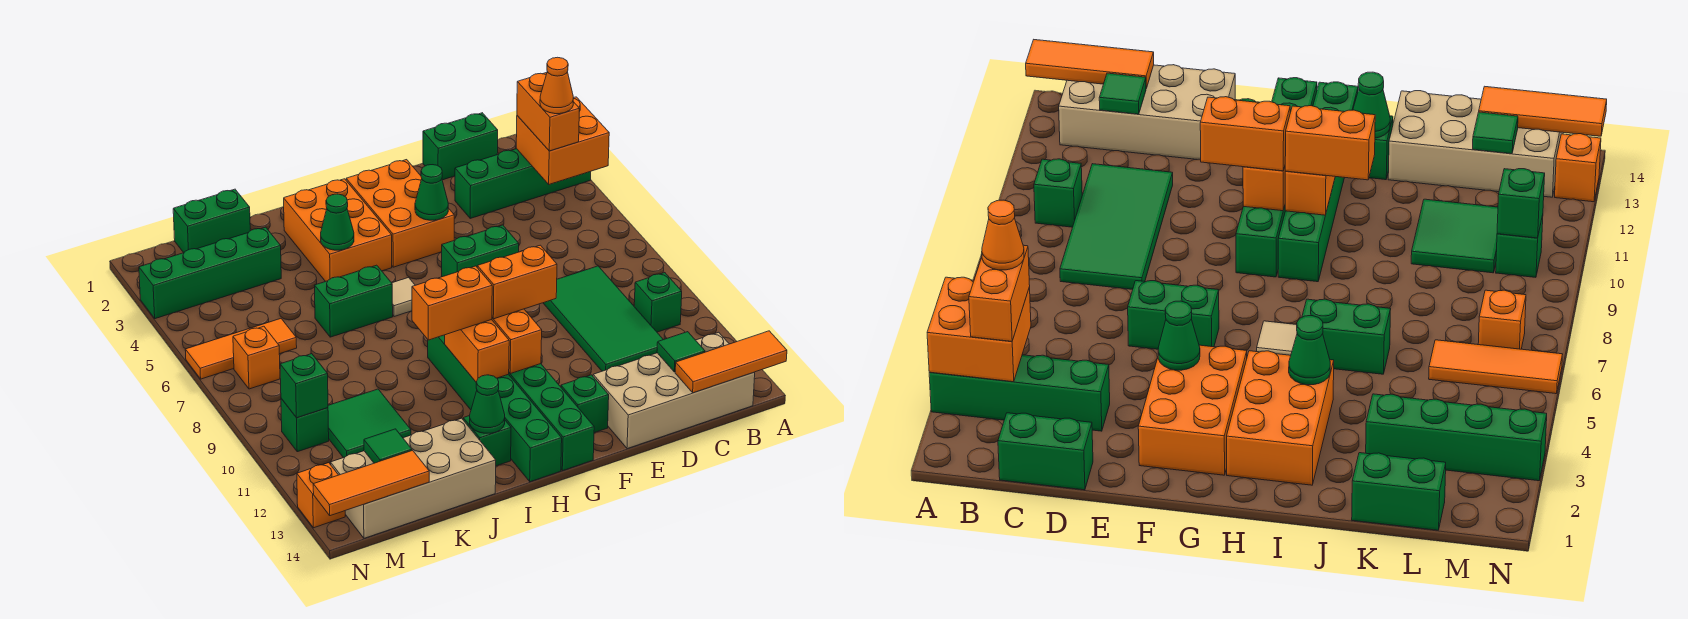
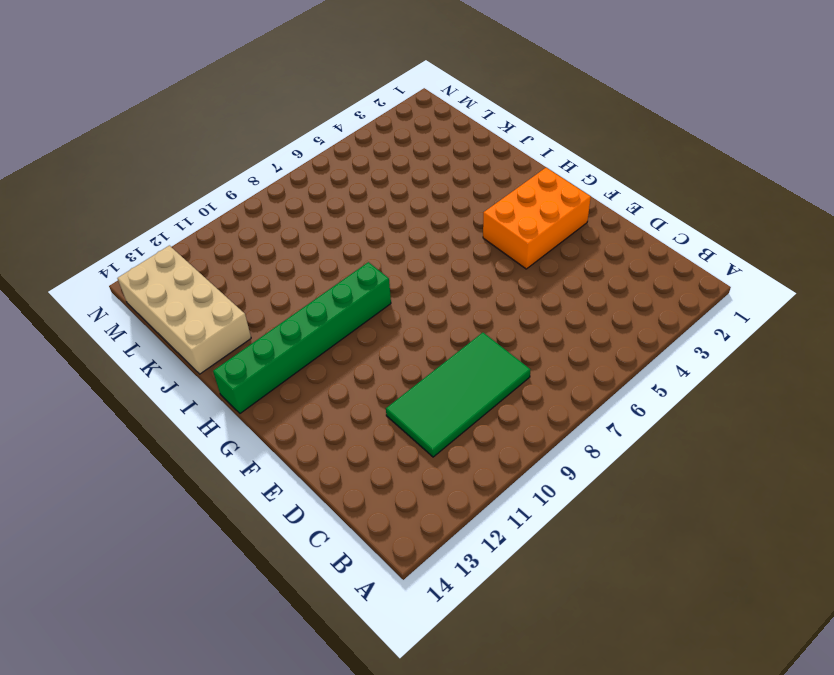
none -> green brick A3:D3 level 1
none -> green brick B10 level 1
none -> tan brick B13:E14 level 1
none -> green brick C1:D1 level 1

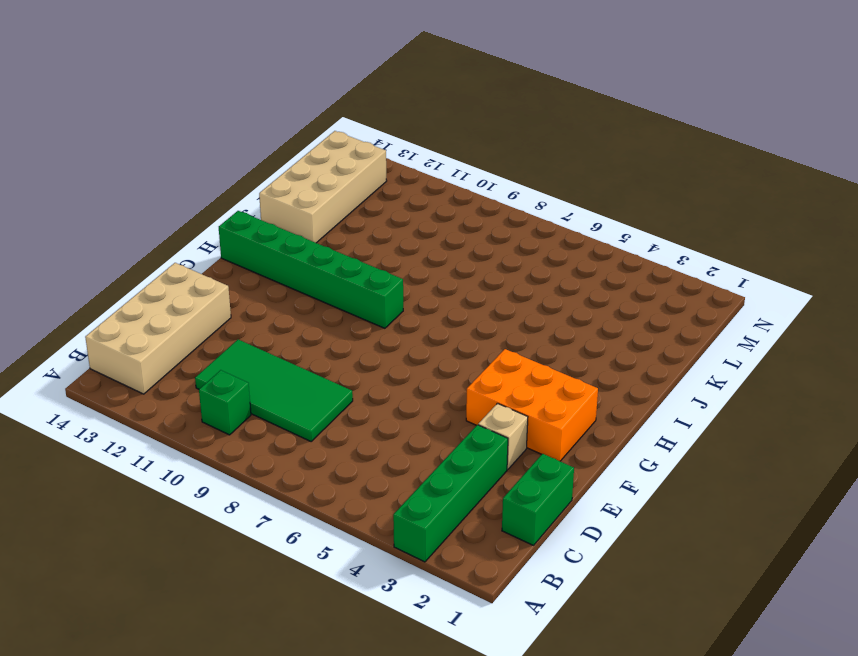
tan brick E3 level 1 -> none
none -> green brick E6:F6 level 1
none -> green brick F13 level 1
none -> green brick G9:G14 level 1
none -> orange brick H2:I4 level 1

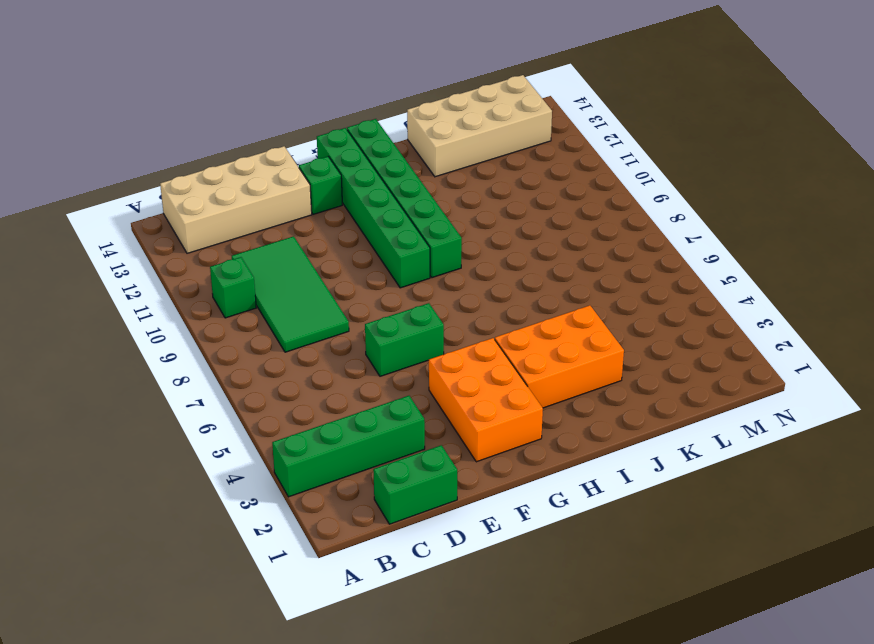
orange brick H3:J4 level 1 -> orange brick H2:I4 level 1
none -> tan tile H6 level 1
none -> green brick I6:J6 level 1
none -> green brick I13 level 1
none -> green brick K1:L1 level 1

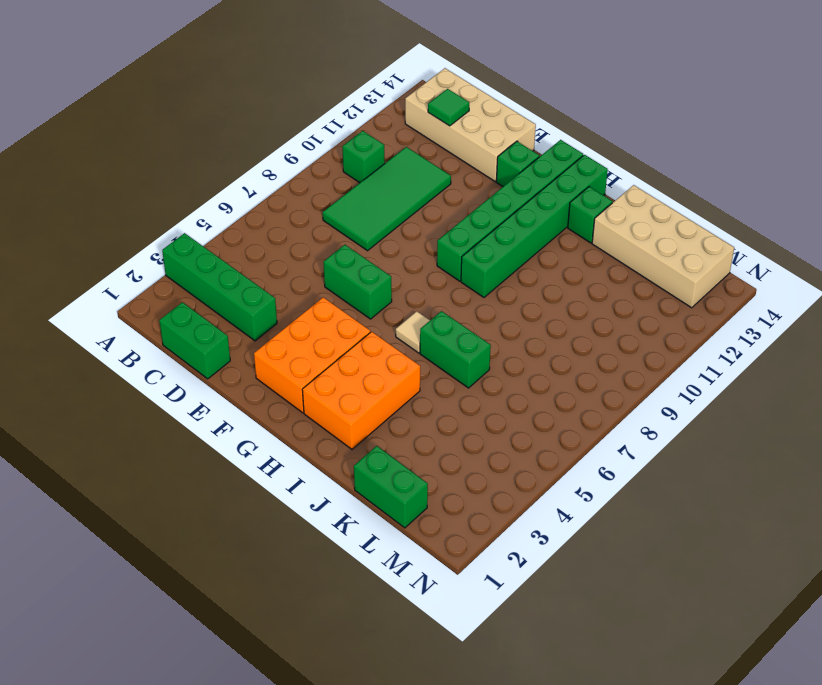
none -> green brick K3:N3 level 1
none -> green tile K10:L11 level 1
none -> orange tile L6:N6 level 1
none -> orange brick M7 level 1

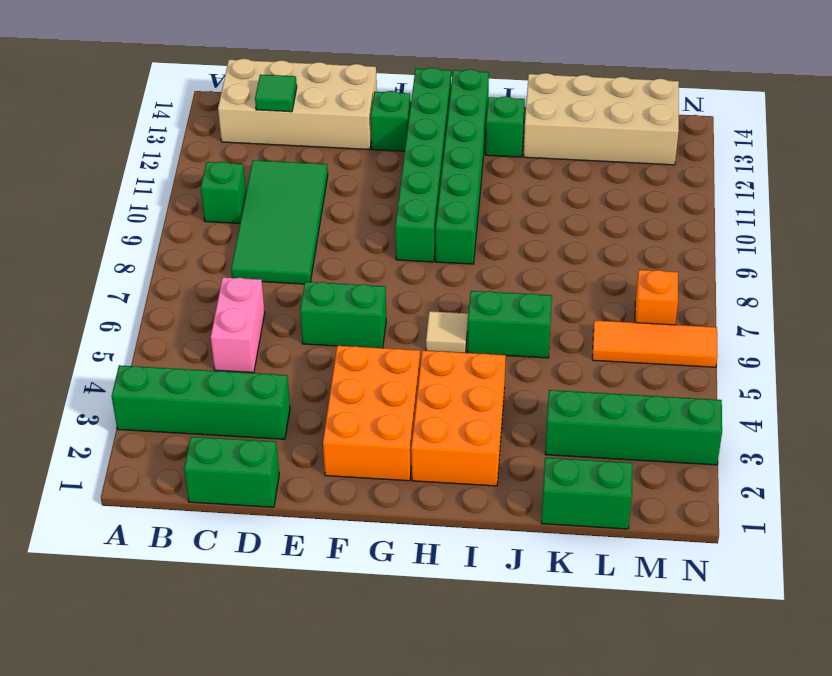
pink brick C5:C6 level 1 -> none
none -> green tile K10:L11 level 1
none -> green brick M10 level 1
none -> orange brick N13 level 1
none -> orange brick A3:B4 level 2

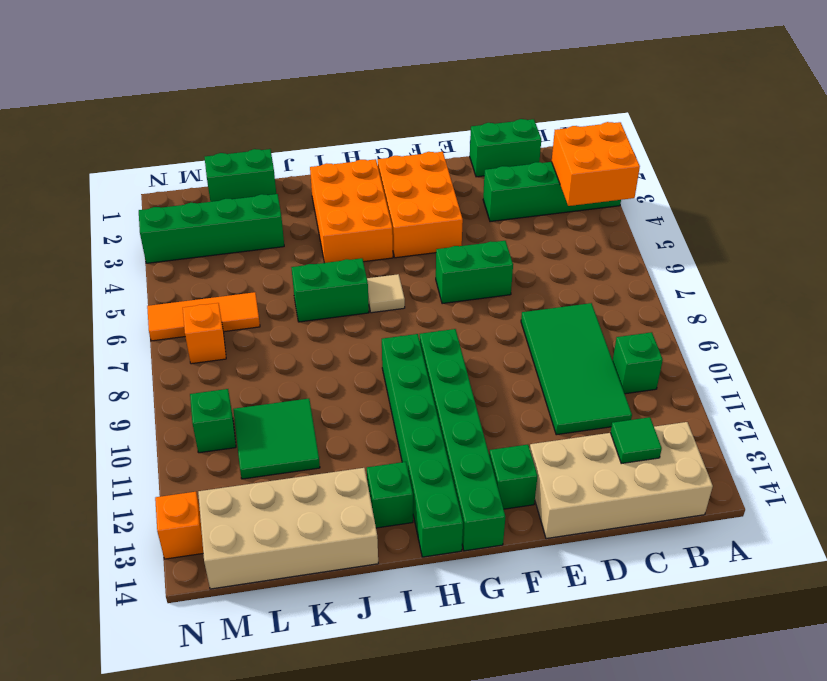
none -> orange tile A14:C14 level 2
none -> green cone F4 level 2
none -> orange brick G10:G11 level 2
none -> orange brick H10:H11 level 2

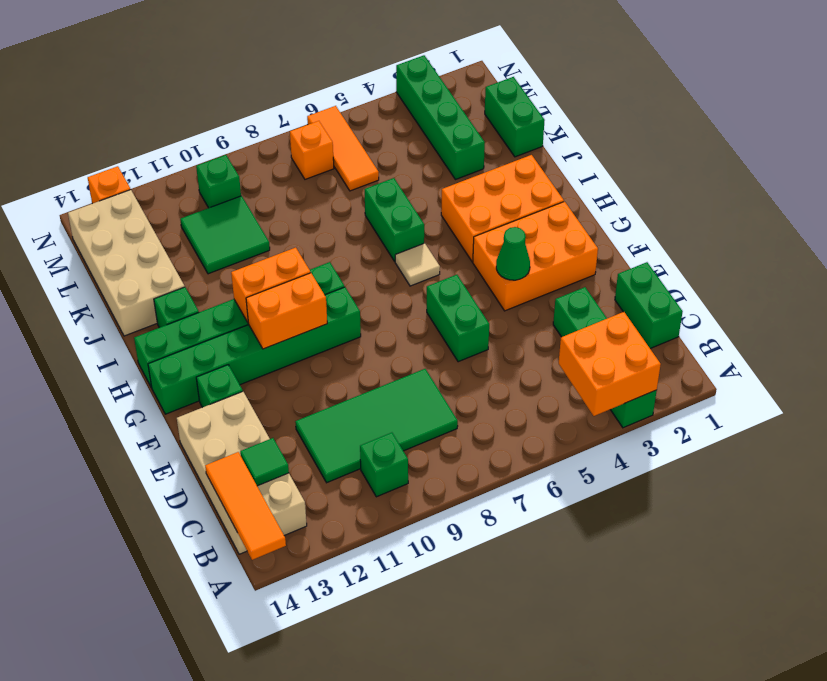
none -> green cone I4 level 2
none -> green cone I13 level 2
none -> green tile L13 level 2
none -> orange tile L14:N14 level 2

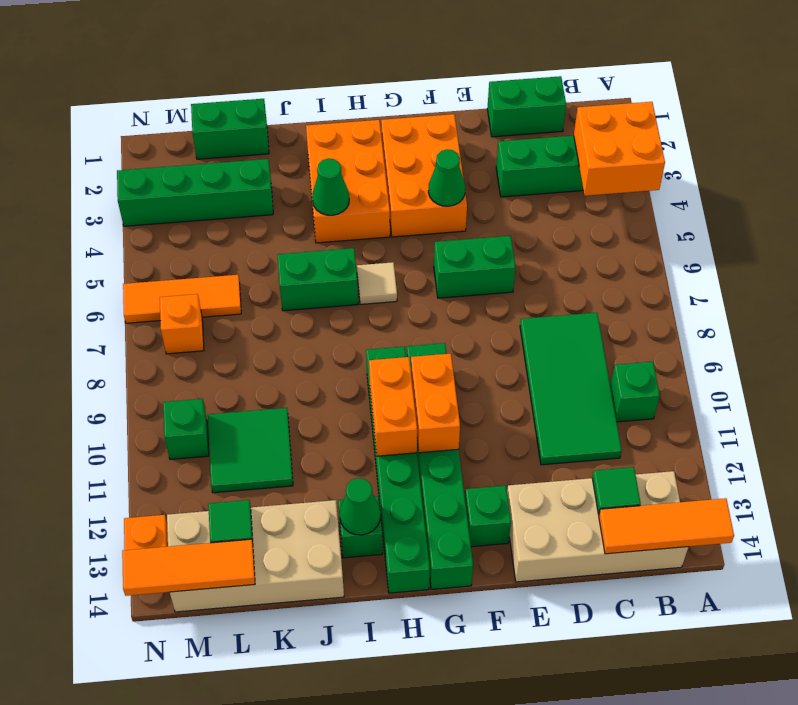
none -> green brick M10 level 2
none -> orange brick B3:B4 level 3
none -> orange brick F10:G10 level 3
none -> orange brick H10:I10 level 3

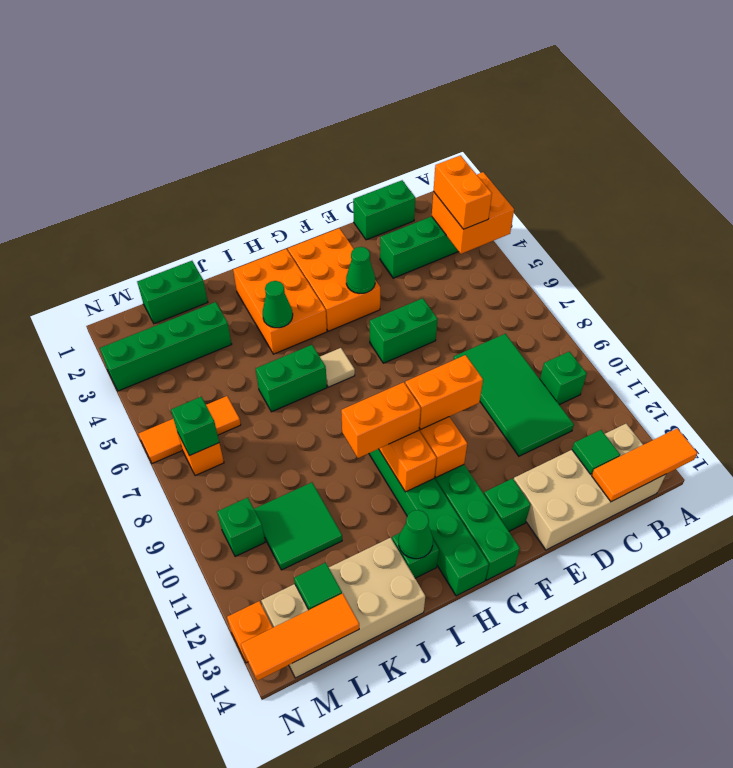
green brick M7 level 2 -> green brick M10 level 2
none -> orange cone B4 level 4

